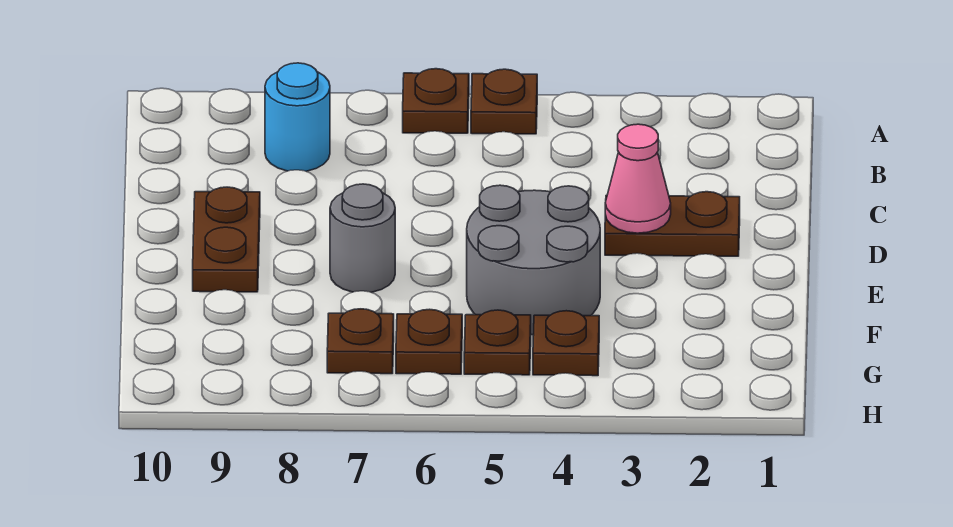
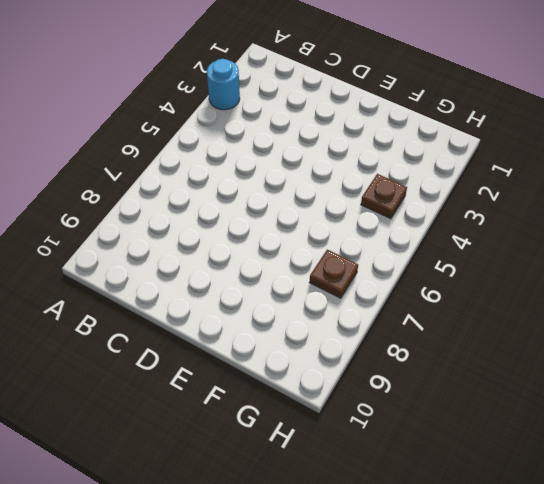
cyan round brick A3 level 1 -> cyan round brick B8 level 1
none -> brown plate A5 level 1
none -> brown plate A6 level 1
none -> brown plate D2:D3 level 1

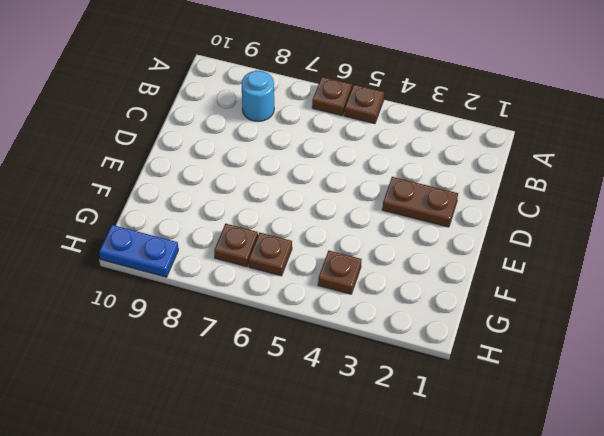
blue plate H9:H10 level 1 -> none
none -> brown plate D9:E9 level 1
none -> grey round brick E4:F5 level 1
none -> grey round brick E7 level 1

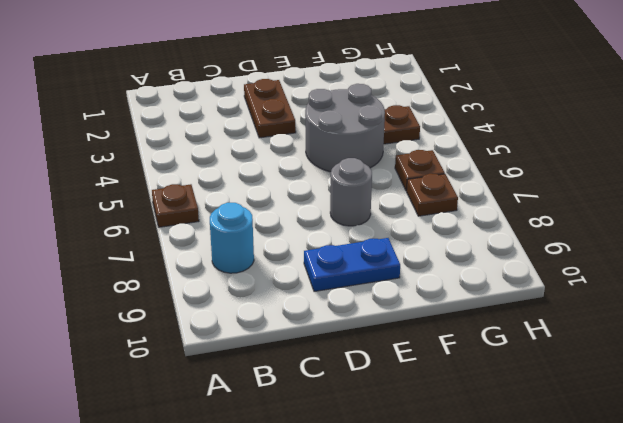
blue plate D9:E9 level 1 -> brown plate D9:E9 level 1
none -> brown plate A5 level 1
none -> brown plate G5 level 1
none -> pink cone D3 level 2

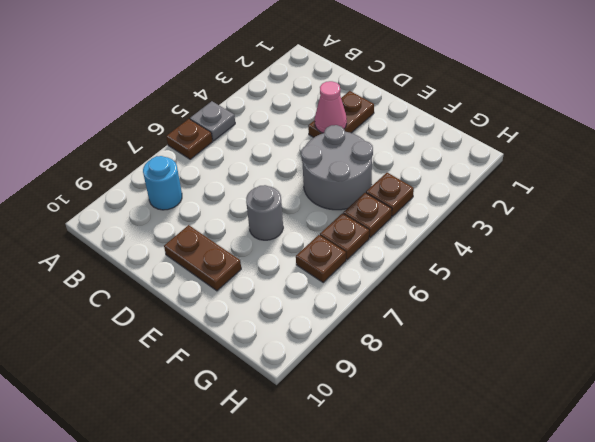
grey plate A5 level 1 -> brown plate A5 level 1

